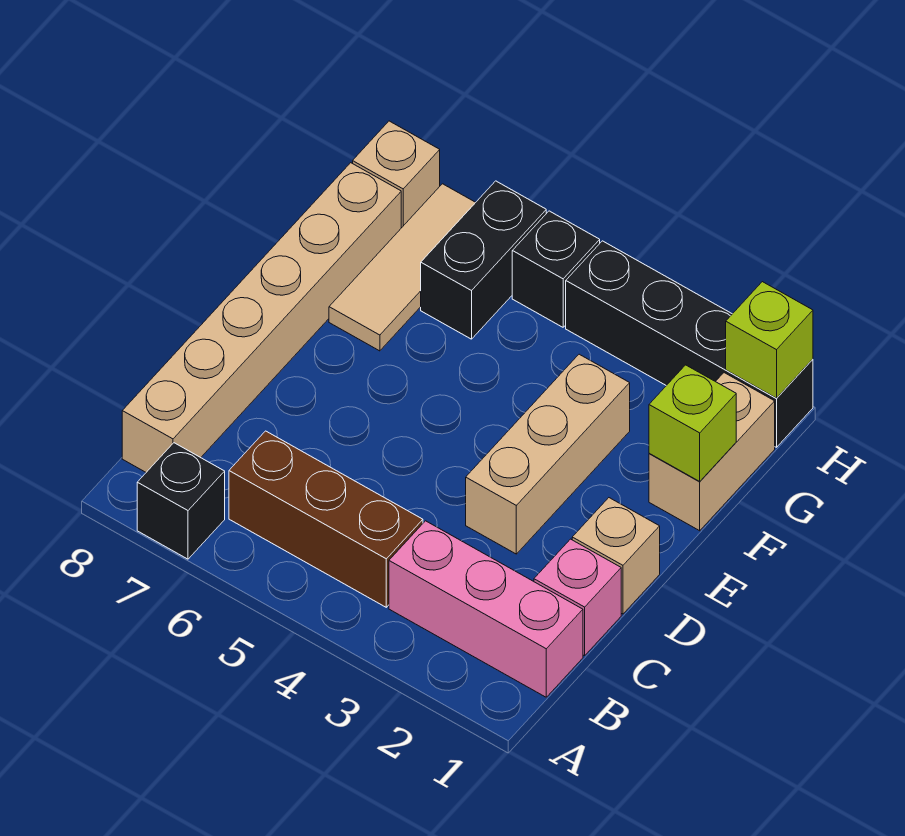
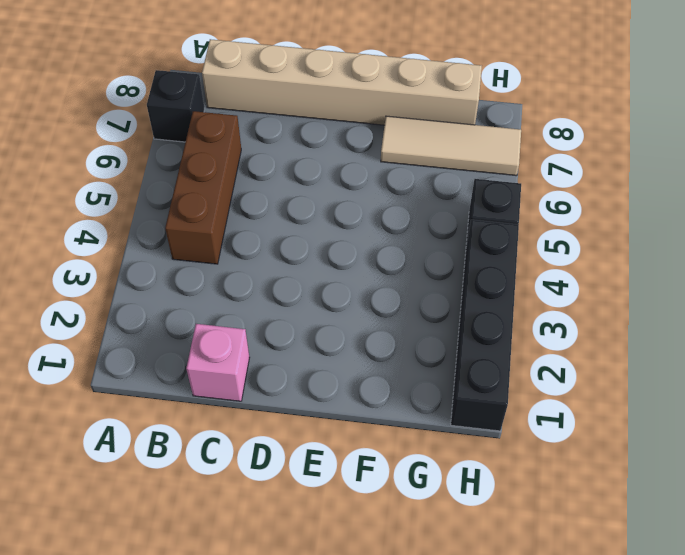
none -> pink brick B1:B3 level 1
none -> tan brick D1 level 1
none -> tan brick D3:F3 level 1

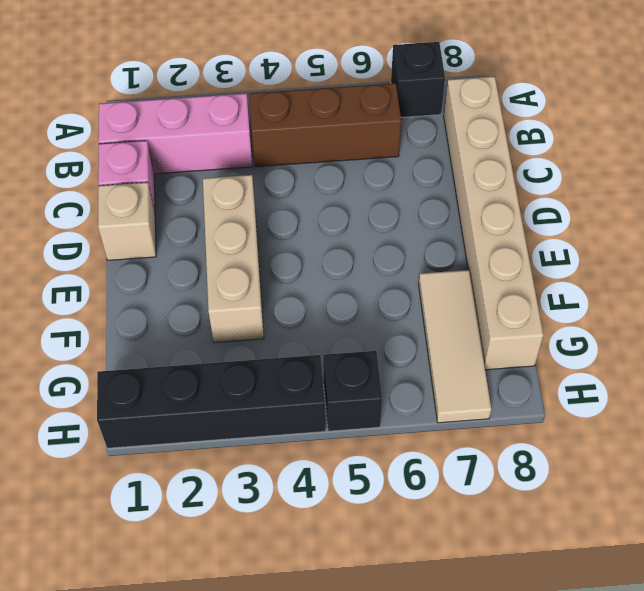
none -> tan brick F1:G1 level 1
none -> black brick G6:H6 level 1
none -> tan brick H8 level 1

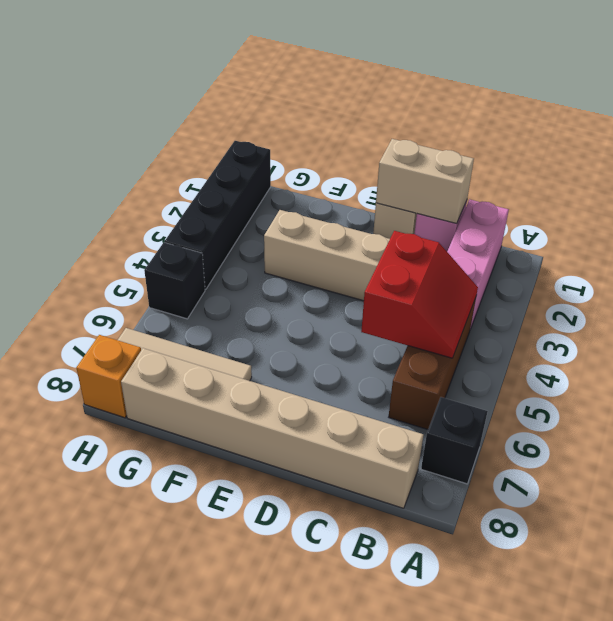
red slope B4:C5 level 2 top C -> none
tan brick C1:D1 level 2 -> tan brick F1:G1 level 1
orange brick H8 level 1 -> tan brick H8 level 1
none -> black brick G6:H6 level 1
none -> lime brick F1 level 2
none -> lime brick H1 level 2

